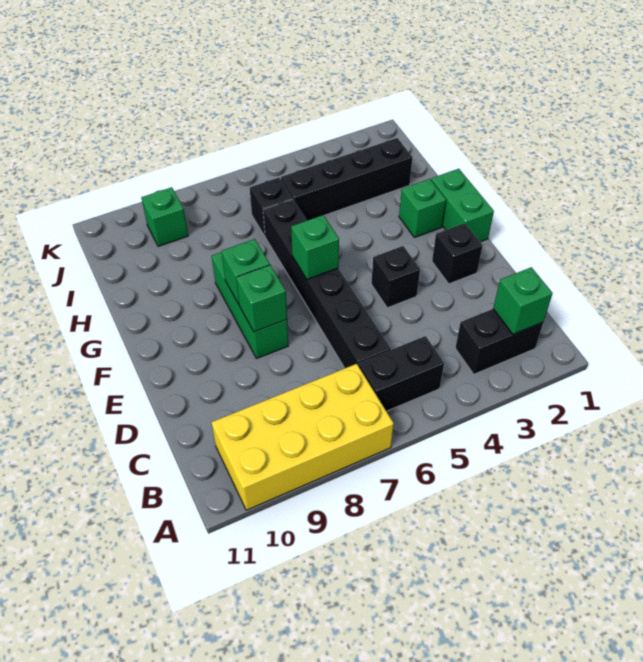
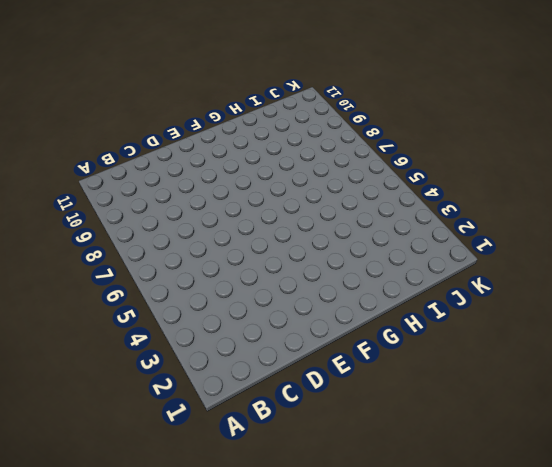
none -> yellow brick A7:B10 level 1
none -> black brick B2:B3 level 1
none -> black brick B5:B6 level 1

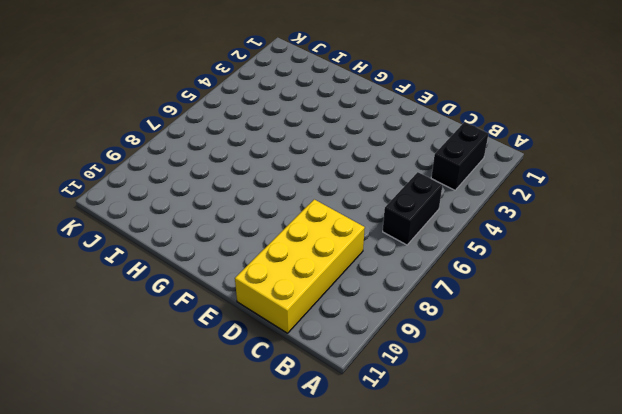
yellow brick C8:D11 level 1 -> yellow brick A7:B10 level 1
none -> black brick C6:H6 level 1
none -> black brick E2 level 1
none -> black brick E4 level 1

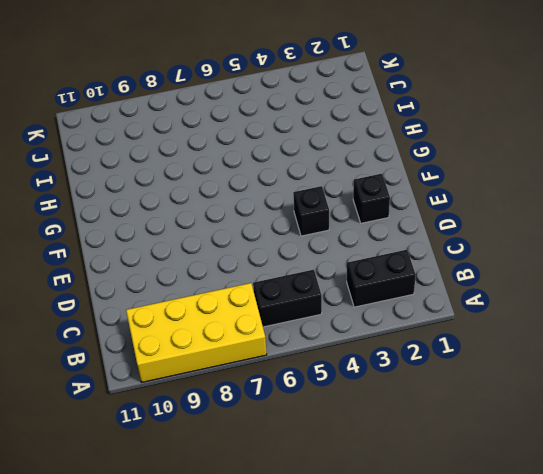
none -> black brick C6:H6 level 1
none -> green brick E8:G8 level 1
none -> green brick F1:G1 level 1

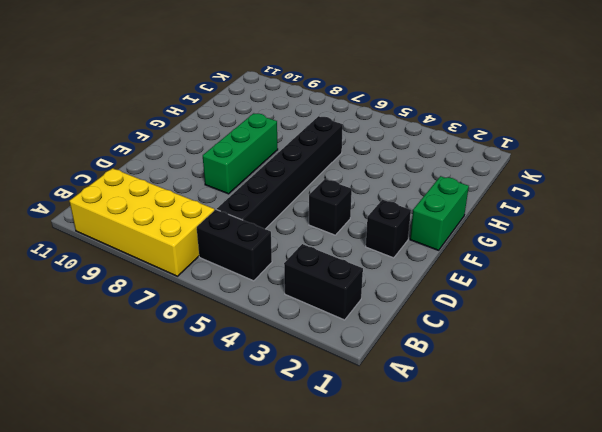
none -> green brick G2 level 1
none -> black brick I2:I5 level 1
none -> black brick I6 level 1

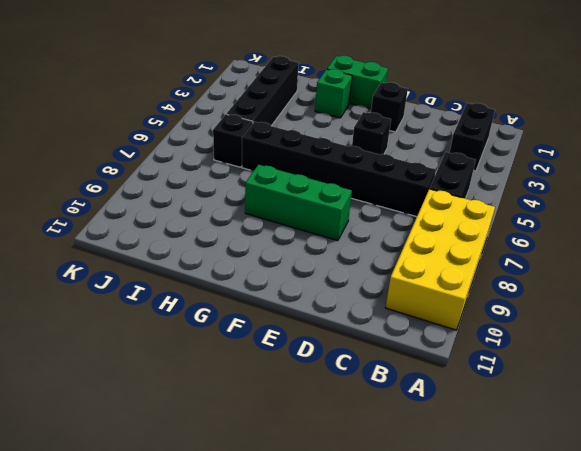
none -> green brick J9 level 1
none -> green brick B2 level 2
none -> green brick E8 level 2

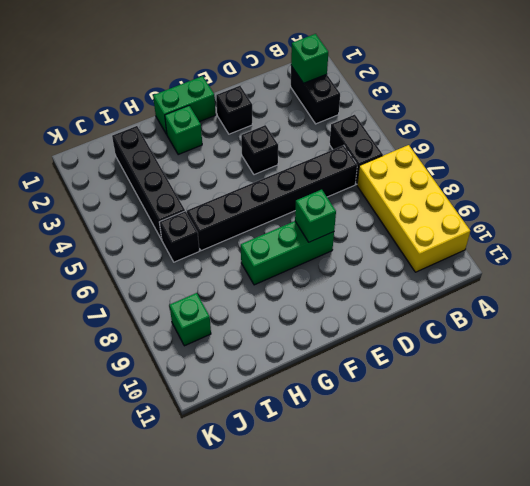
none -> green brick F6 level 2
none -> green brick F8 level 2

